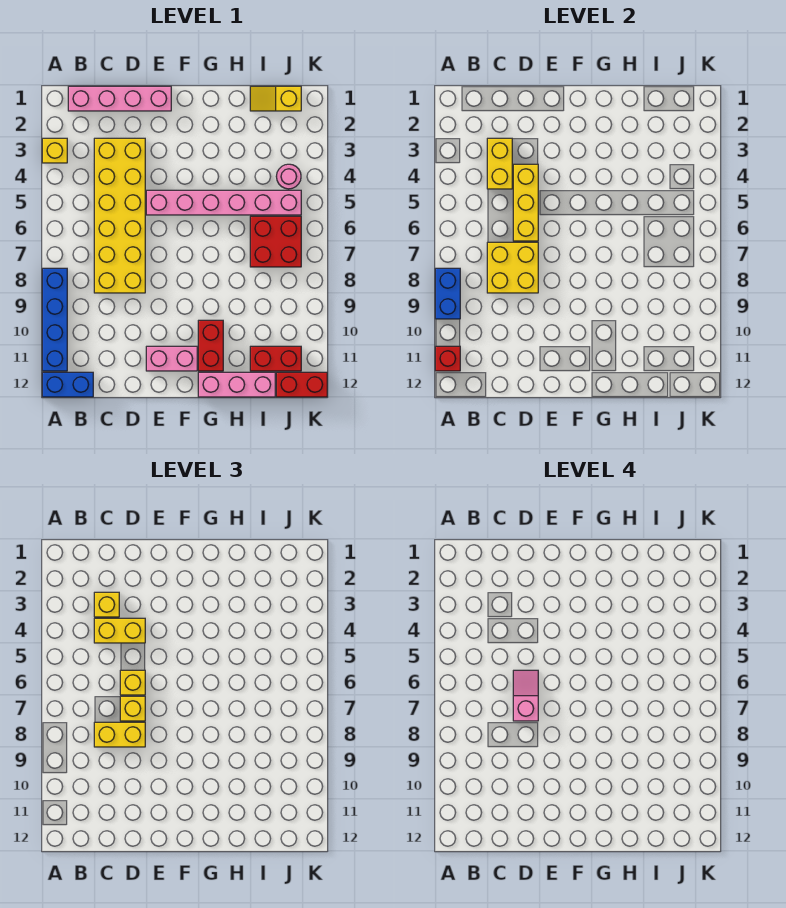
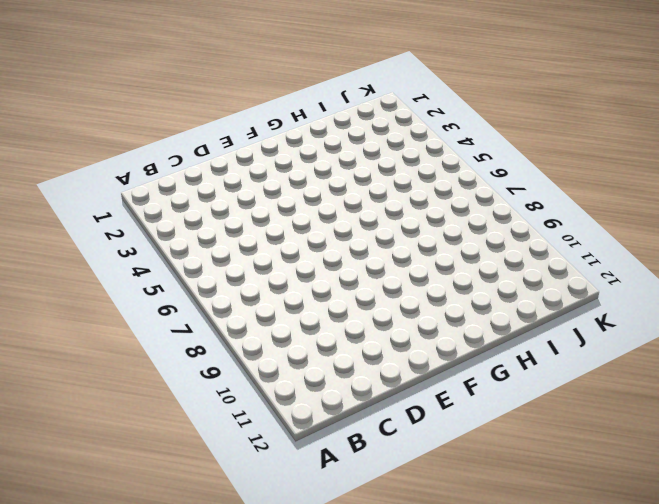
none -> yellow brick A3 level 1
none -> blue brick A8:A11 level 1
none -> blue brick A12:B12 level 1

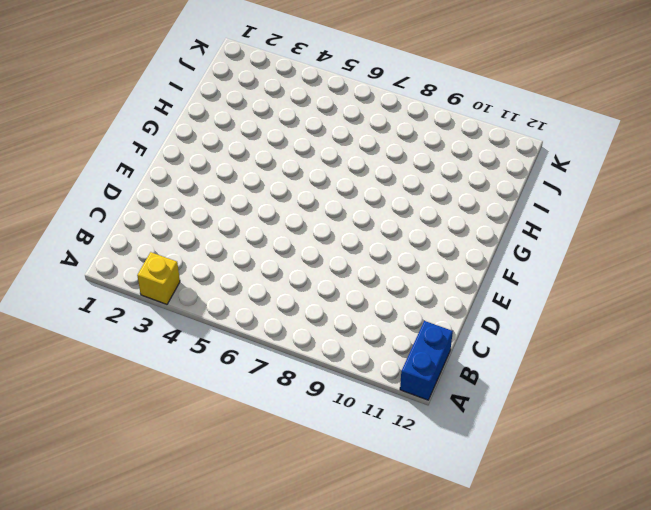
none -> blue brick A8:A11 level 1
none -> pink brick B1:E1 level 1
none -> yellow brick C3:D8 level 1

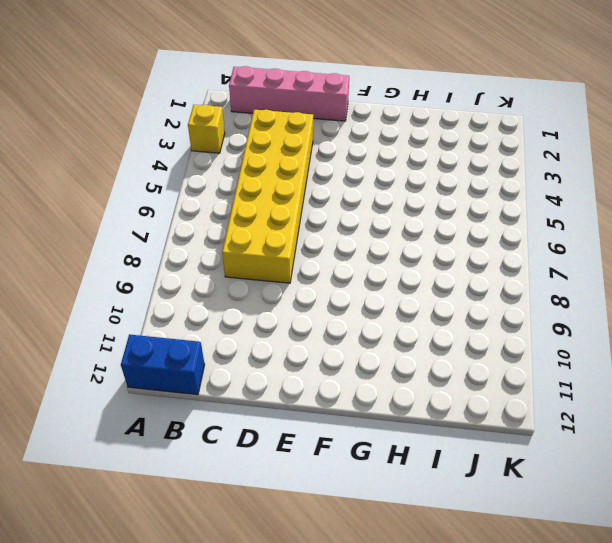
none -> blue brick A8:A11 level 1
none -> pink brick E5:J5 level 1
none -> pink brick E11:F11 level 1

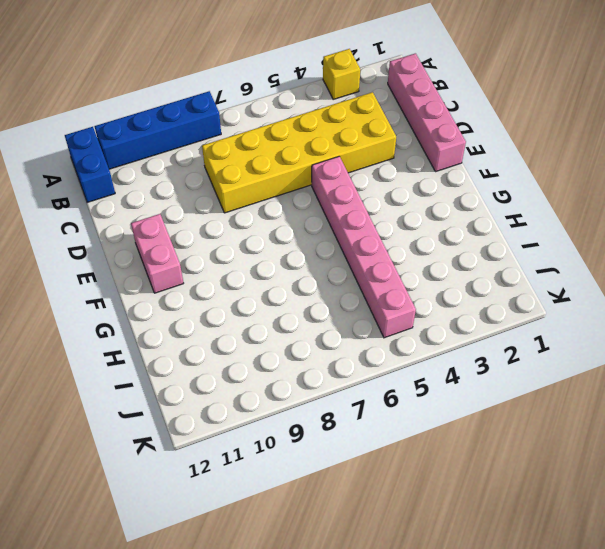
none -> red brick G10:G11 level 1
none -> pink brick G12:I12 level 1
none -> yellow slope I1:J1 level 1 top J

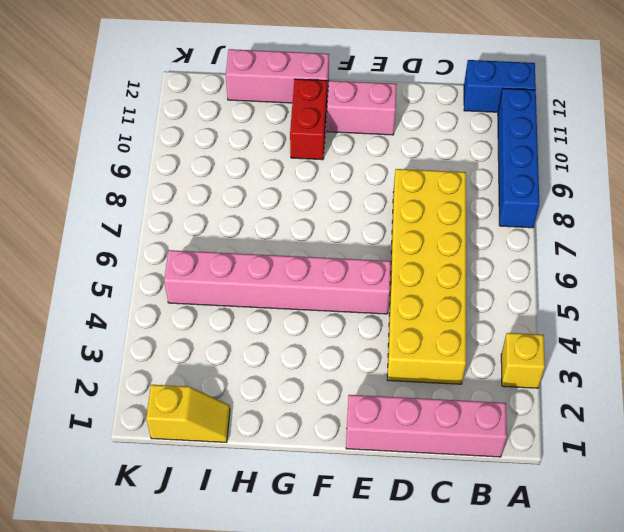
none -> red brick I6:J7 level 1
none -> red brick I11:J11 level 1
none -> pink round brick J4 level 1

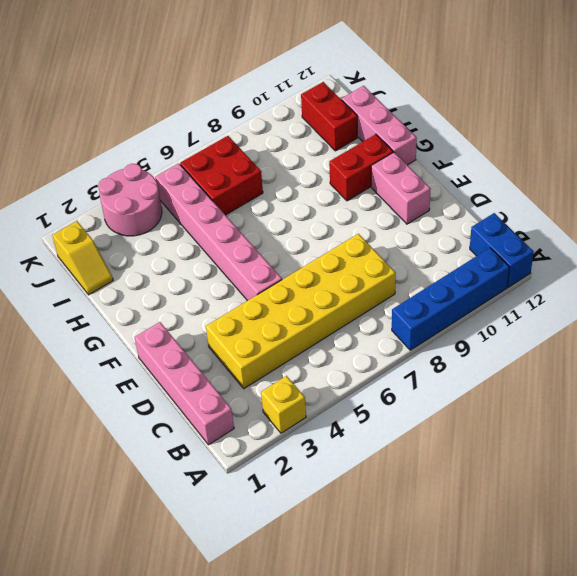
pink round brick J3:K4 level 1 -> pink round brick J4 level 1
none -> red brick J12:K12 level 1
none -> blue brick A8:A9 level 2
none -> red brick A11 level 2

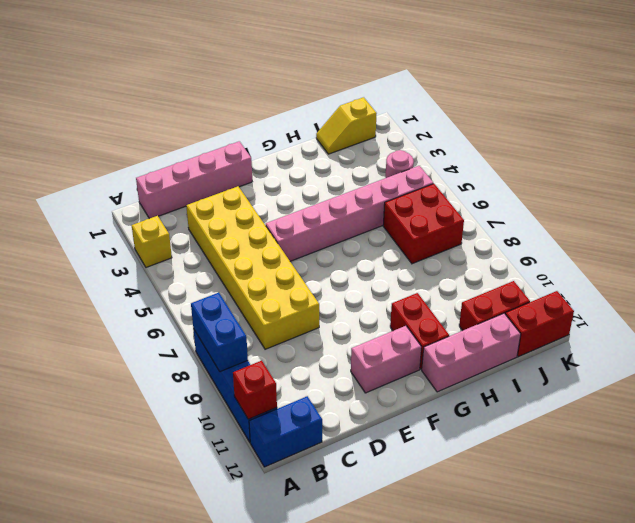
none -> yellow brick C3:C4 level 2
none -> yellow brick C7:D8 level 2
none -> yellow brick D4:D6 level 2

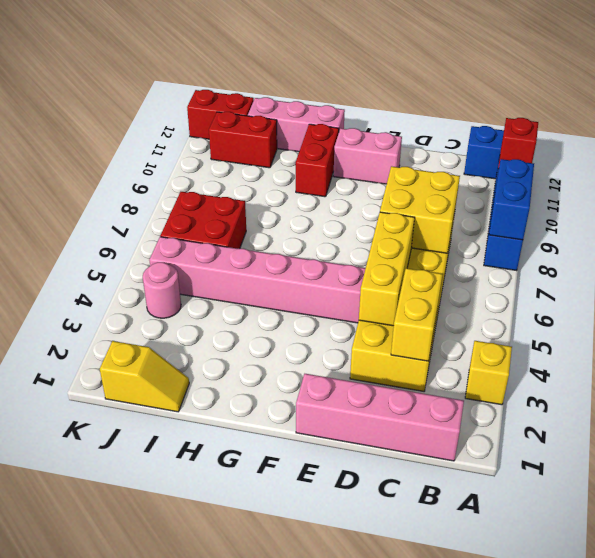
none -> yellow brick C3 level 3
none -> yellow brick C4:D4 level 3
none -> yellow brick C8:D8 level 3

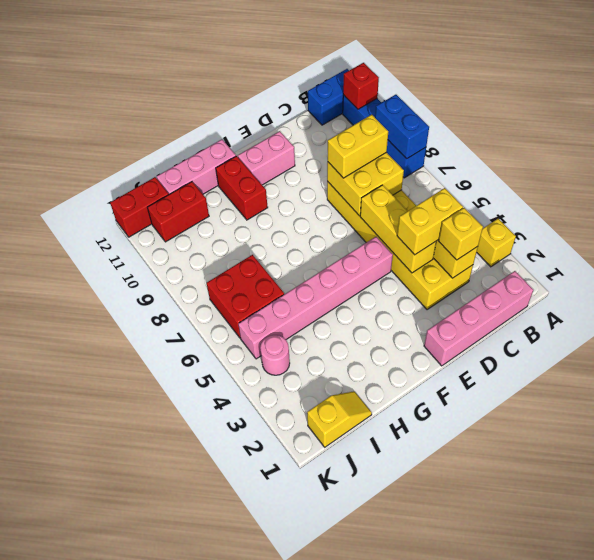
none -> yellow brick D6 level 3
none -> yellow brick D7 level 3
none -> pink slope D6:D7 level 4 top 7

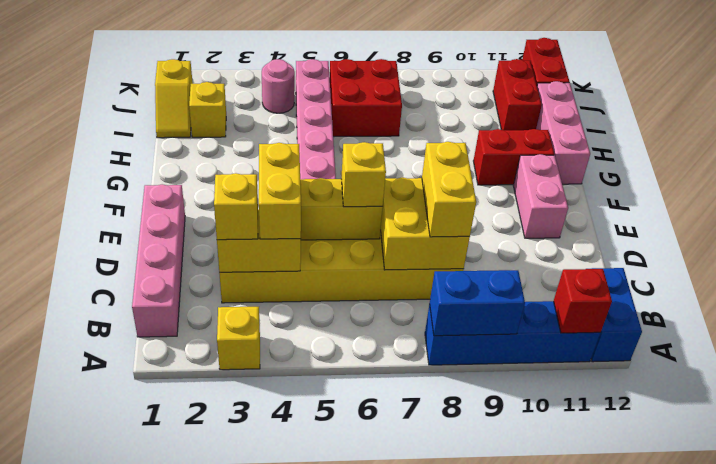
yellow brick I2 level 1 -> yellow brick D7 level 3
none -> pink slope D6:D7 level 4 top 7

